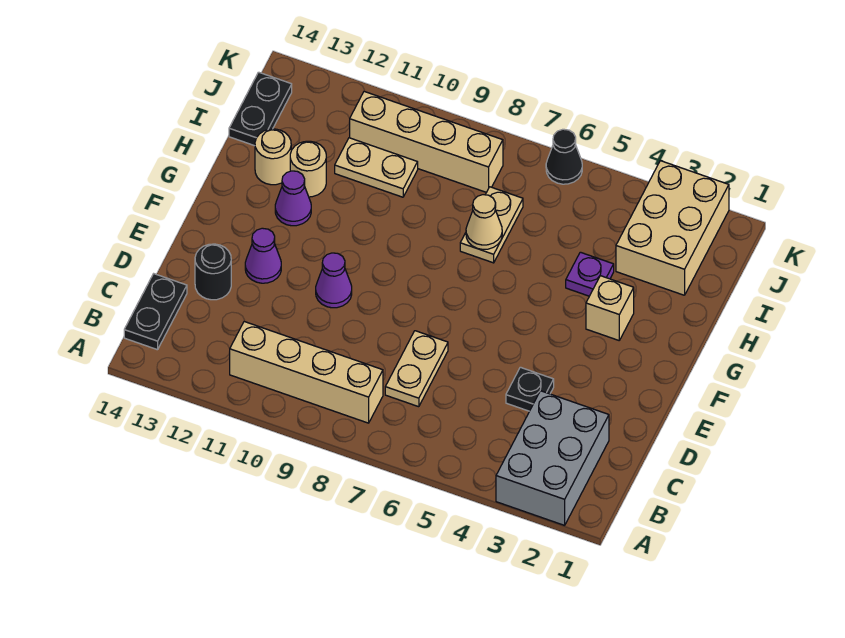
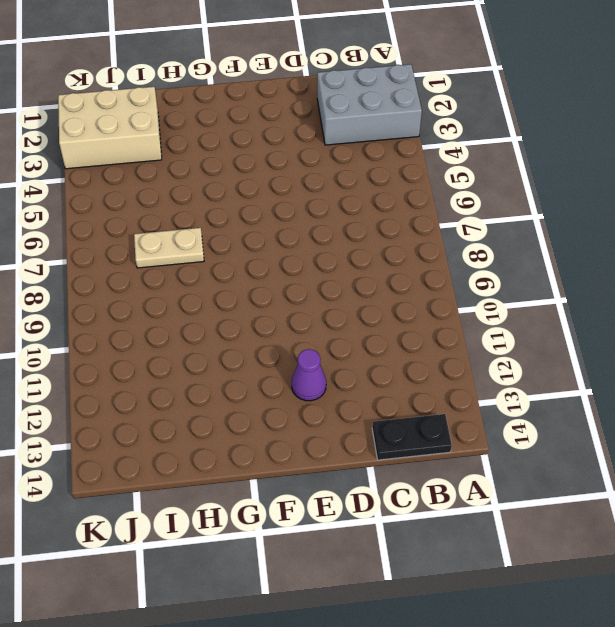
none -> tan brick B8:B11 level 1
none -> tan plate C7:D7 level 1
none -> black plate D4 level 1

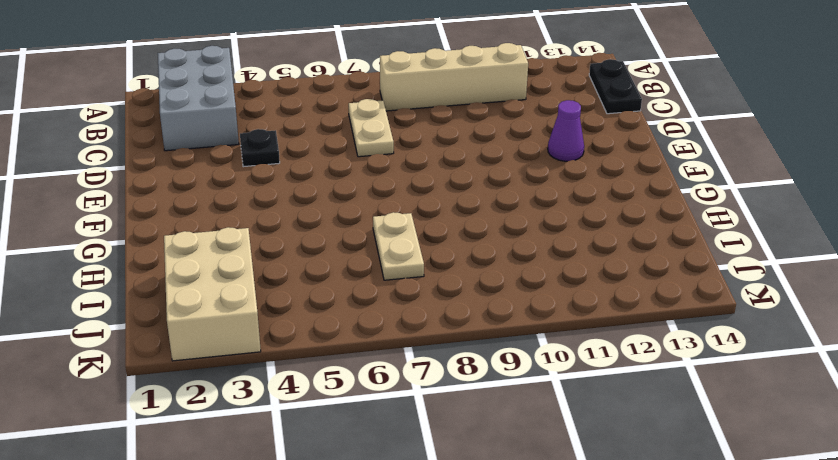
none -> black round brick D13 level 1
none -> purple cone E10 level 1
none -> tan brick G3 level 1

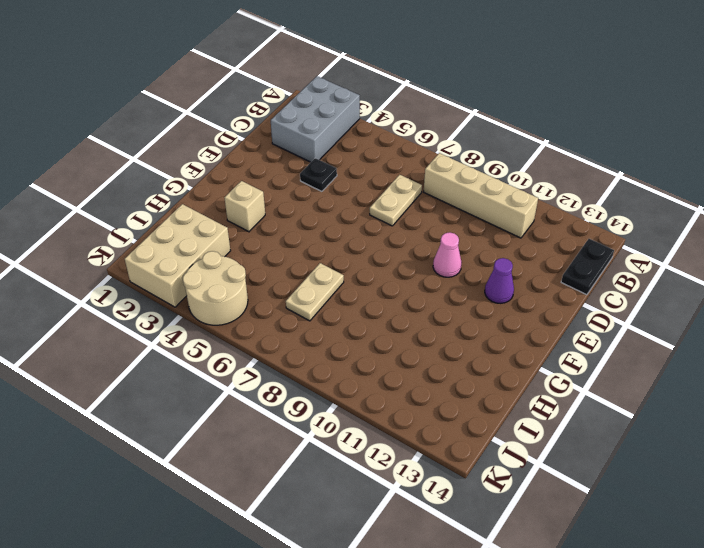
pink cone E10 level 1 -> purple cone E10 level 1
tan round brick J4:K5 level 1 -> none
none -> black round brick D13 level 1
none -> purple cone G12 level 1
none -> purple plate H4 level 1

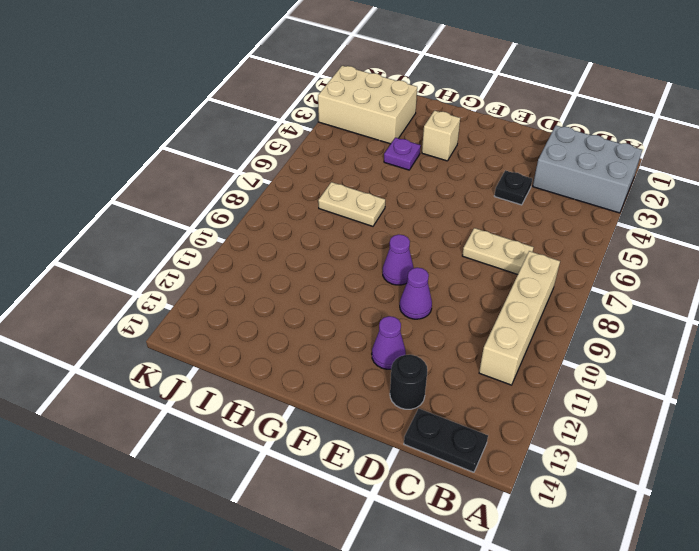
purple cone F9 level 1 -> purple cone G12 level 1
none -> tan round brick H12 level 1
none -> tan round brick H13 level 1
none -> tan plate I10:I11 level 1

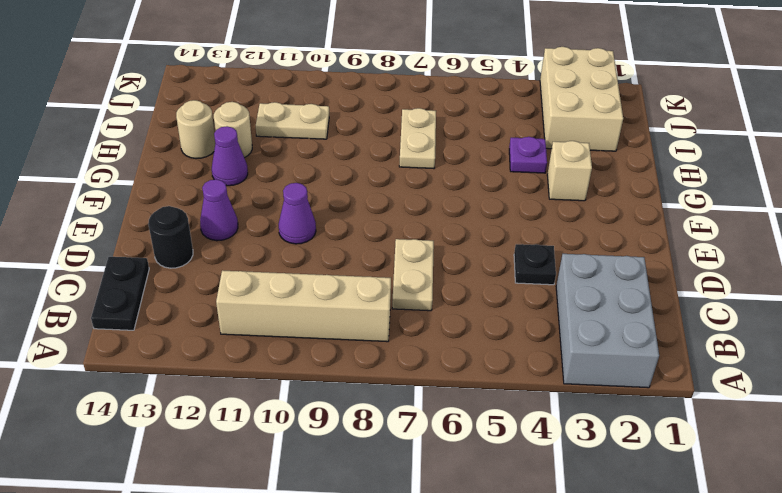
none -> black plate I14:J14 level 1
none -> tan brick J8:J11 level 1
none -> black cone K6 level 1

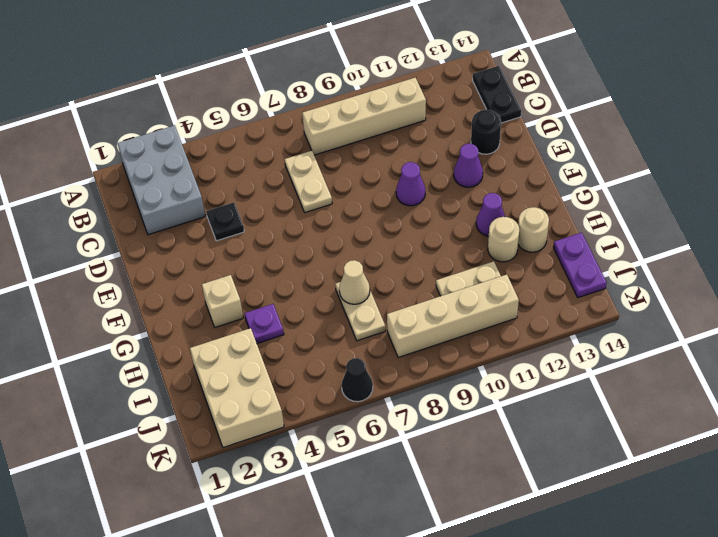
purple plate I14:J14 level 1 -> black plate I14:J14 level 1

